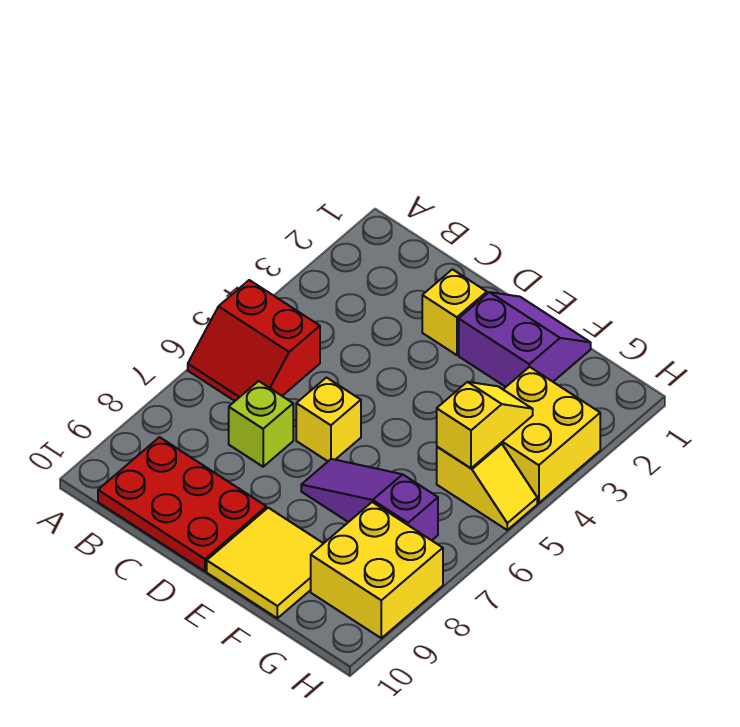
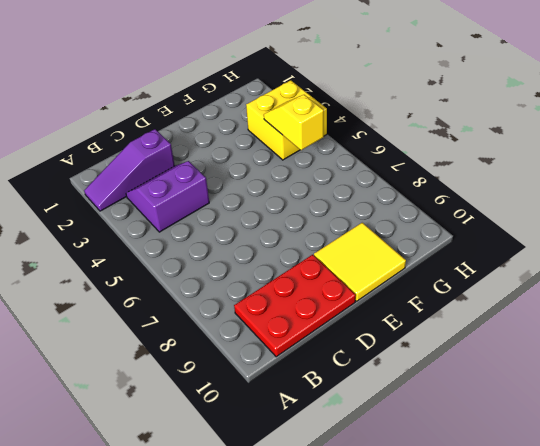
purple slope A2:C2 level 1 top C -> purple slope E7:G7 level 1 top G
purple slope B3:C4 level 1 top 4 -> purple slope E1:F2 level 1 top 2
none -> red slope A5:B6 level 1 top 5
none -> lime brick C7 level 1
none -> yellow brick D2 level 1

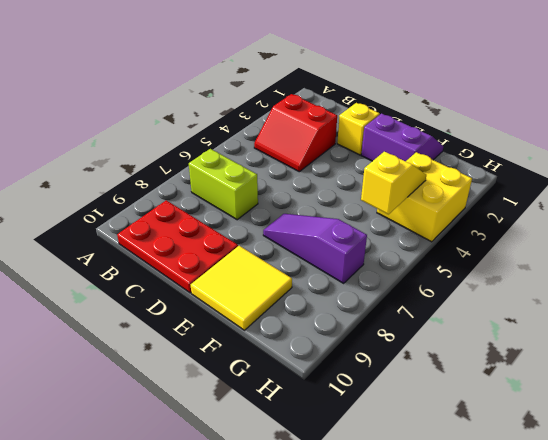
red slope B3:C4 level 1 top 3 -> red slope A5:B6 level 1 top 5
lime brick B7:C7 level 1 -> lime brick C7 level 1
none -> yellow brick D6 level 1
none -> yellow slope G5:H5 level 1 top G
none -> yellow brick G8:H9 level 1

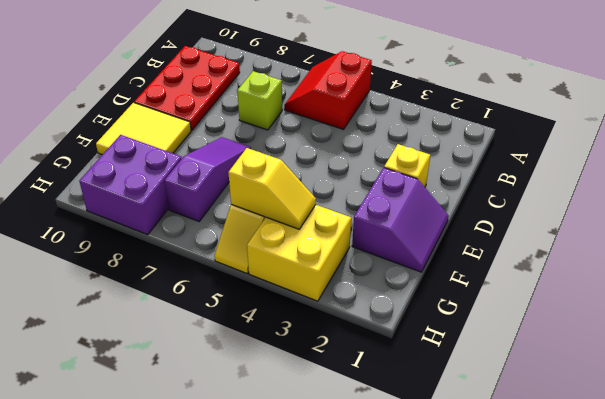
purple brick G8:H9 level 1 -> yellow brick G8:H9 level 1
none -> yellow brick D6 level 1

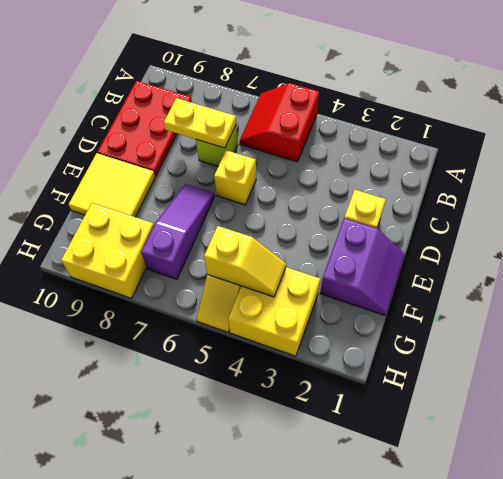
yellow plate C7:C8 level 2 -> none

